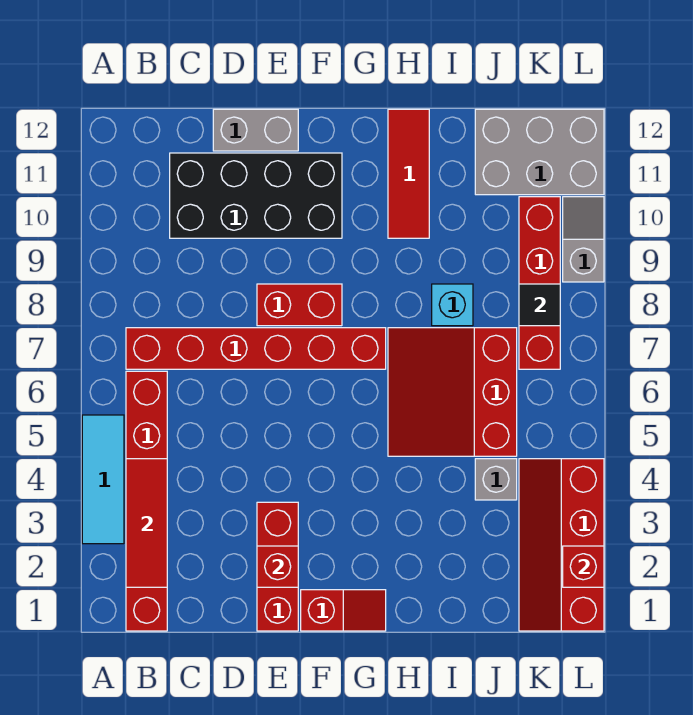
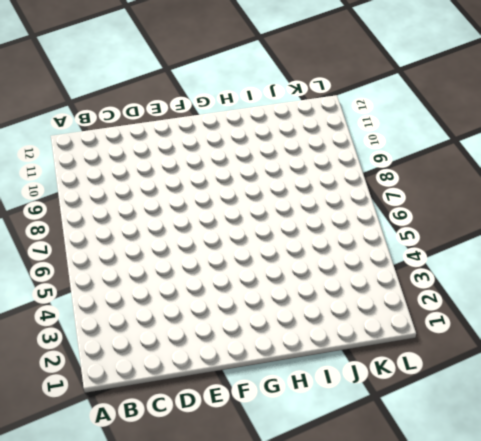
none -> cyan tile A3:A5 level 1
none -> red brick B1:B6 level 1
none -> red brick B7:G7 level 1

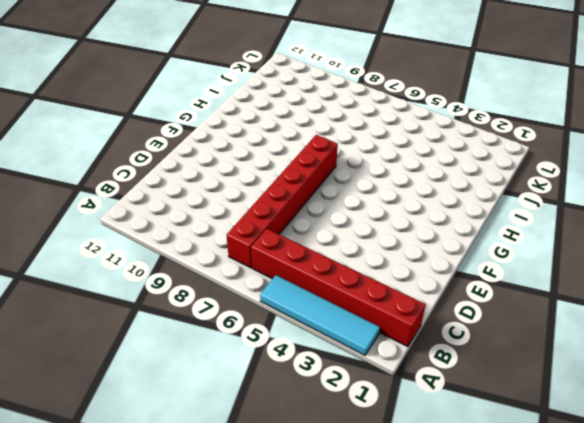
cyan tile A2:A5 level 1 -> cyan tile A3:A5 level 1
none -> black brick C10:F11 level 1
none -> grey brick D12:E12 level 1
none -> red brick E1:E3 level 1

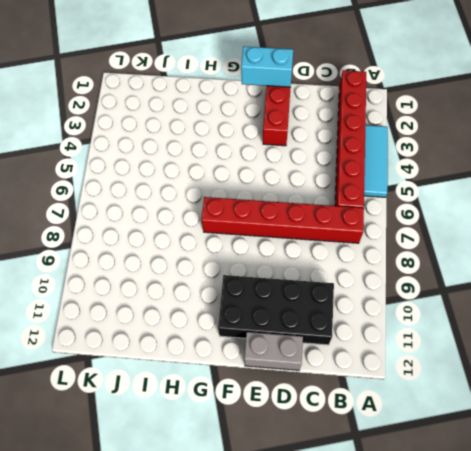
cyan brick E1:F1 level 2 -> none
none -> red brick E8:F8 level 1
none -> red slope F1:G1 level 1 top F
none -> red slope H5:J7 level 1 top J

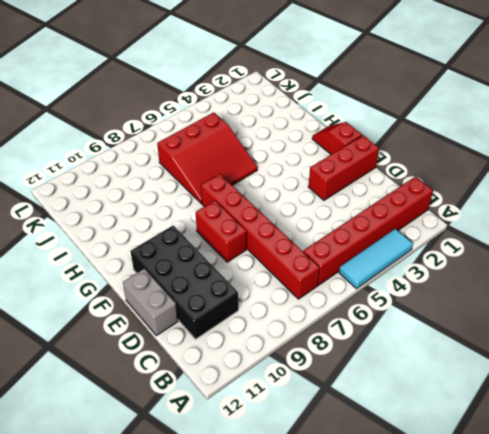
none -> red tile H10:H12 level 1
none -> cyan brick I8 level 1
none -> grey brick J4 level 1

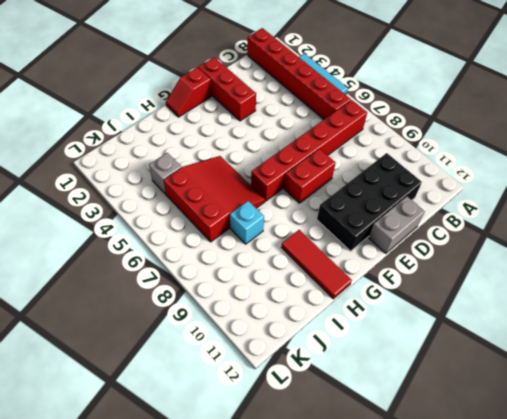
none -> grey brick J11:L12 level 1
none -> red slope K1:L4 level 1 top L
none -> red brick K7:K10 level 1

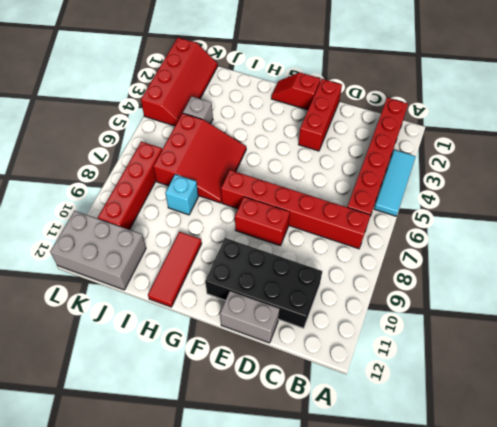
none -> grey slope L9:L10 level 1 top 9
none -> red tile B2:B4 level 2
none -> red brick E2 level 2

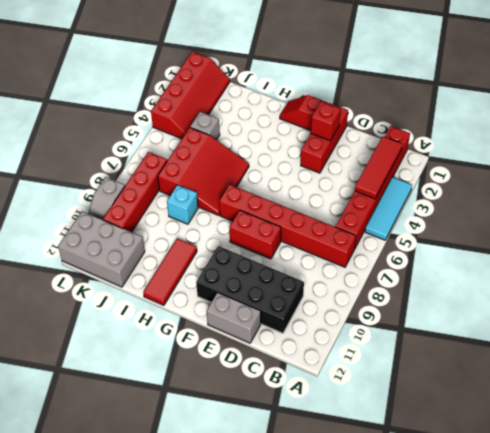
none -> black tile K8 level 2
none -> red brick L2 level 2

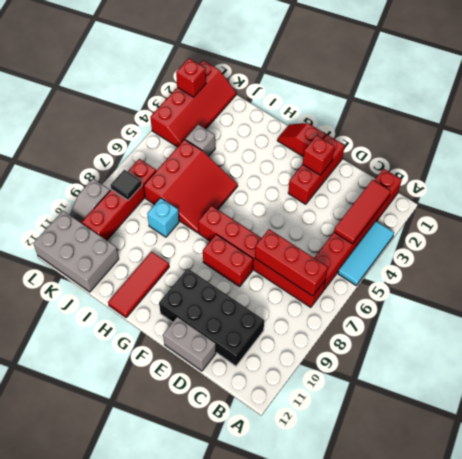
red brick B7:D7 level 2 -> none

